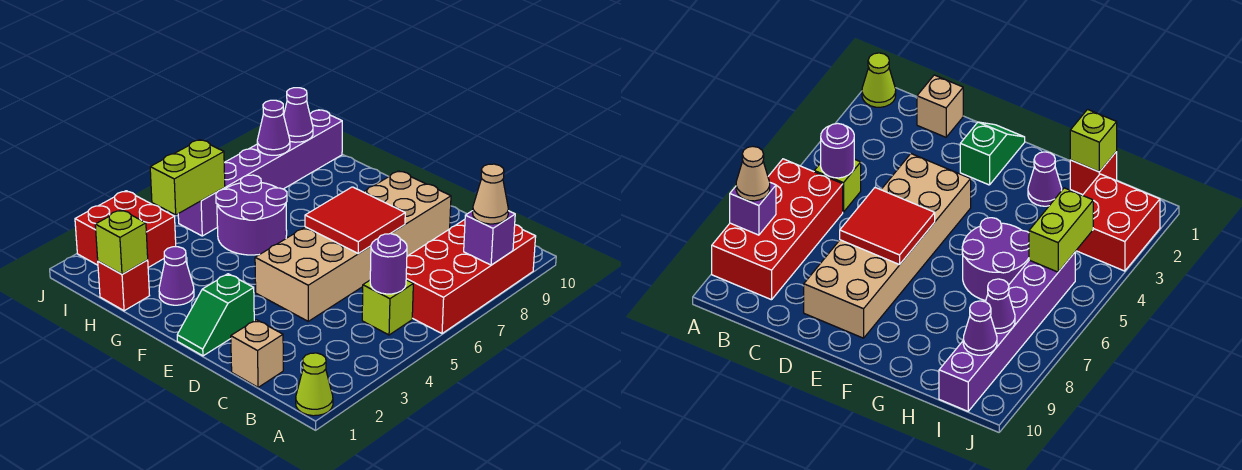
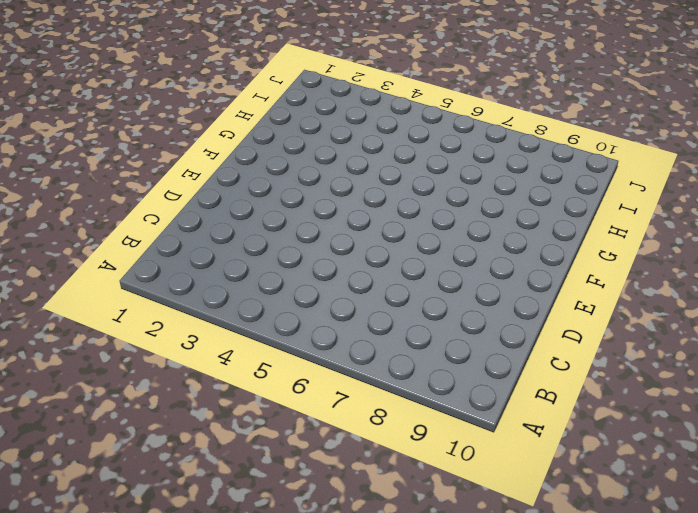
none -> lime cone A1 level 1
none -> red brick A6:B9 level 1
none -> lime brick B5 level 1

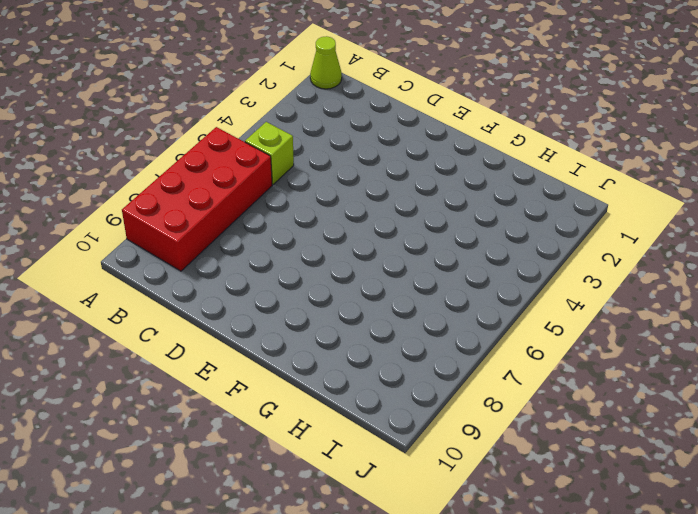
none -> tan brick C1 level 1
none -> tan brick D4:E9 level 1
none -> green slope E1:E2 level 1 top 2

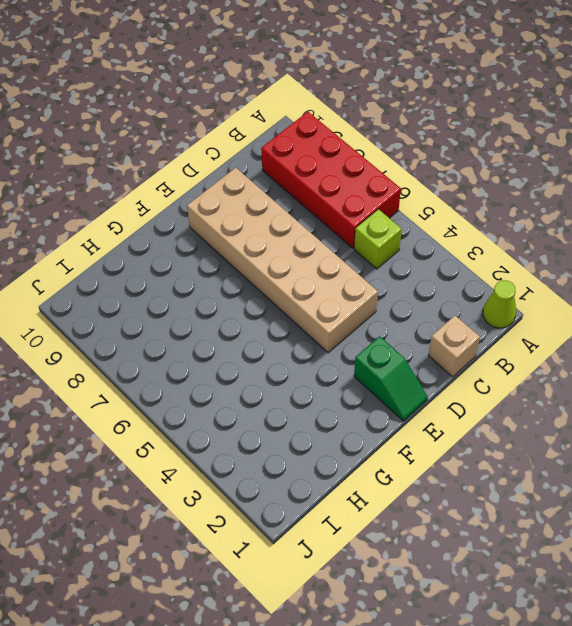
none -> purple cone G2 level 1
none -> purple round brick G5:H6 level 1
none -> red brick H1 level 1

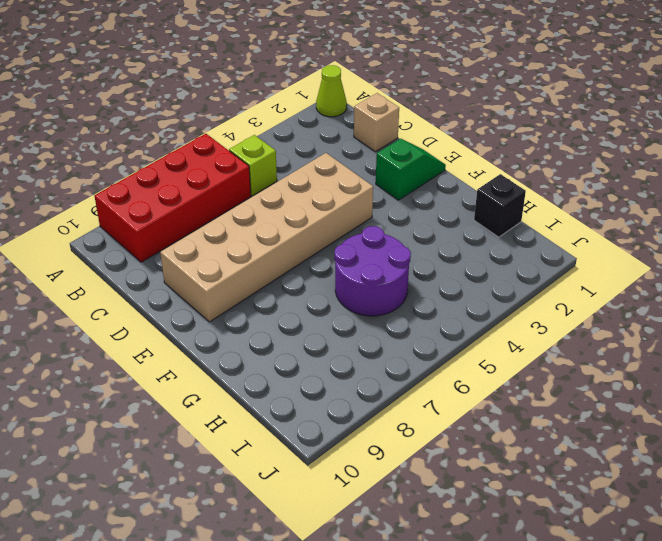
black brick H1 level 1 -> red brick H1 level 1
none -> purple cone G2 level 1
none -> red brick I2:J3 level 1
none -> purple brick I5:I10 level 1

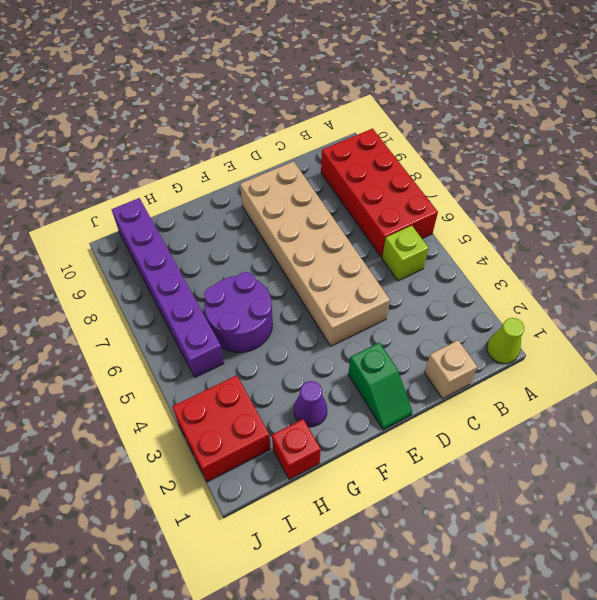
none -> purple brick A8 level 2
none -> purple round brick B5 level 2
none -> red tile D6:E7 level 2

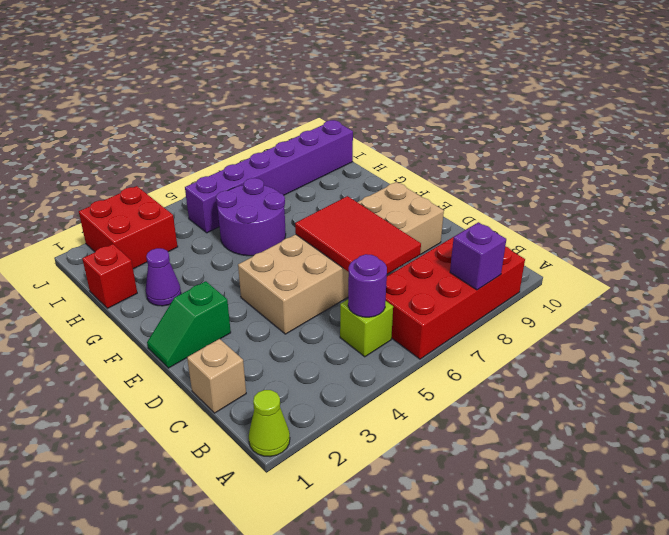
red tile C6:E7 level 2 -> red tile D6:E7 level 2
none -> lime brick H1 level 2
none -> lime brick I4:I5 level 2
none -> purple cone I8 level 2

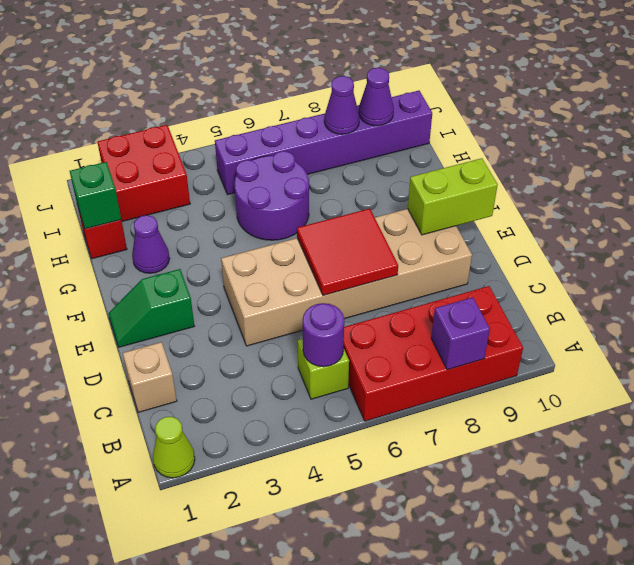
lime brick E9:E10 level 2 -> lime brick I4:I5 level 2
green brick H1 level 2 -> lime brick H1 level 2
none -> tan cone A8 level 3

